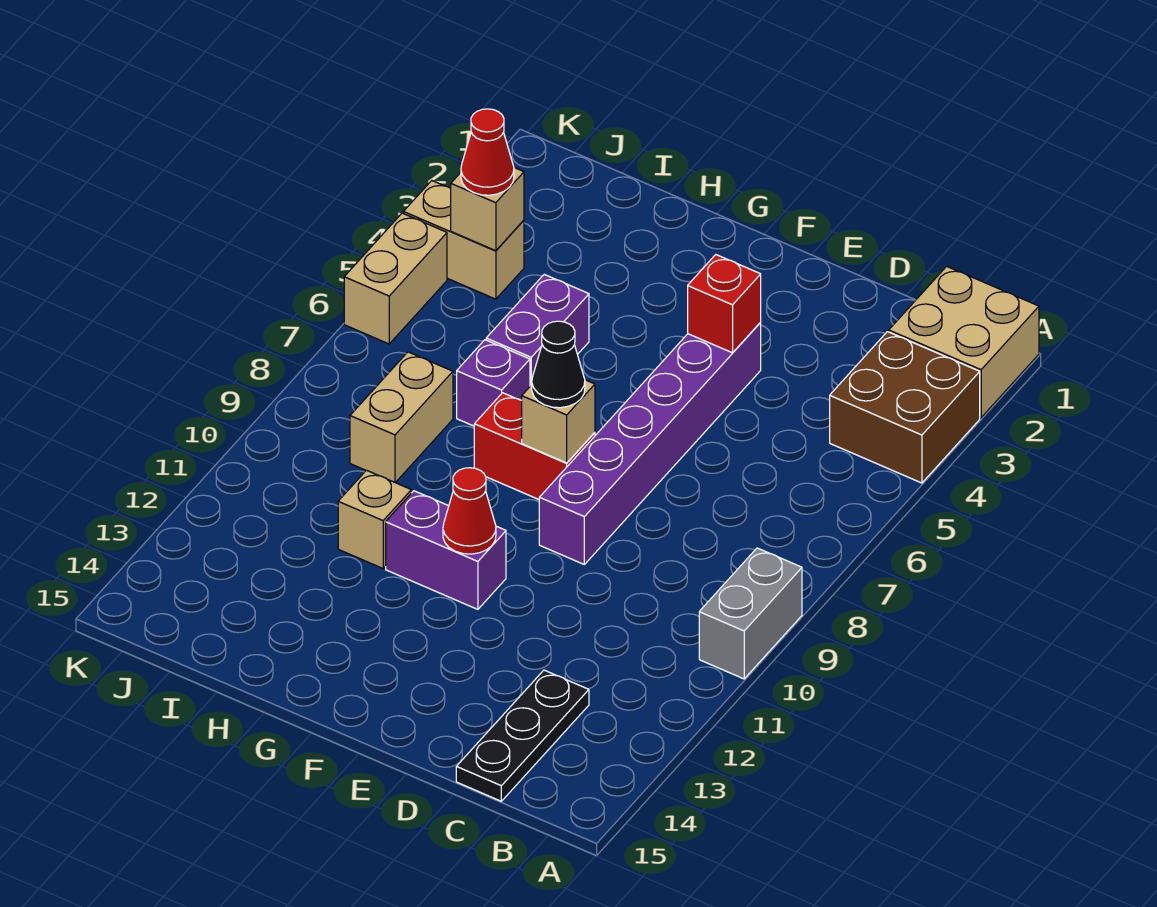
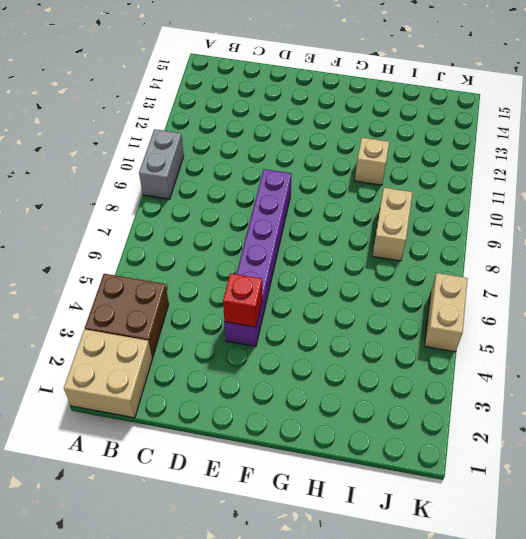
none -> black plate C13:C15 level 1
none -> red brick F8:G8 level 1
none -> purple brick F11:G11 level 1

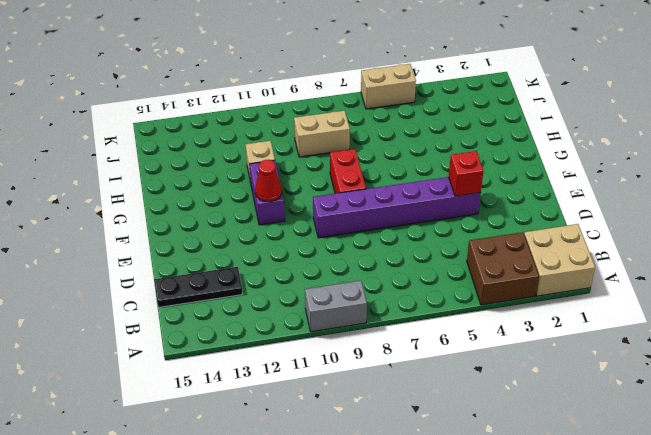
none -> purple brick H5:H6 level 1
none -> purple brick H7 level 1
none -> tan brick J4:K4 level 1

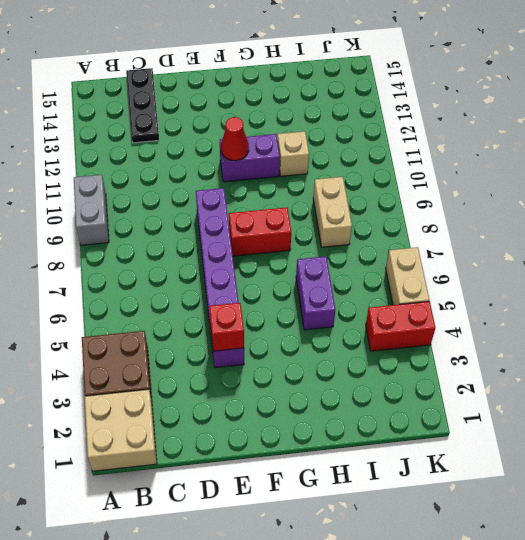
red brick J4:K4 level 1 -> tan brick J4:K4 level 1
none -> purple brick H7 level 1
none -> tan brick F8 level 2
none -> tan brick J4 level 2

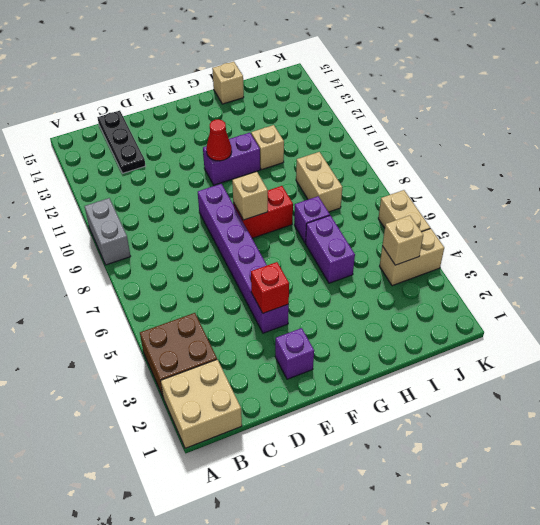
purple brick E2 level 1 -> none
tan brick H15 level 1 -> none
none -> black cone F8 level 3
none -> red cone J4 level 3

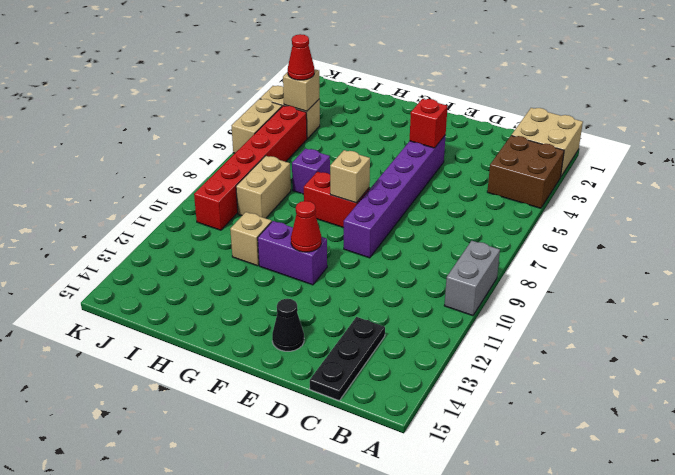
black cone E14 level 1 -> black cone F8 level 3
red brick J5:J10 level 1 -> none
none -> purple brick H5:H6 level 1

